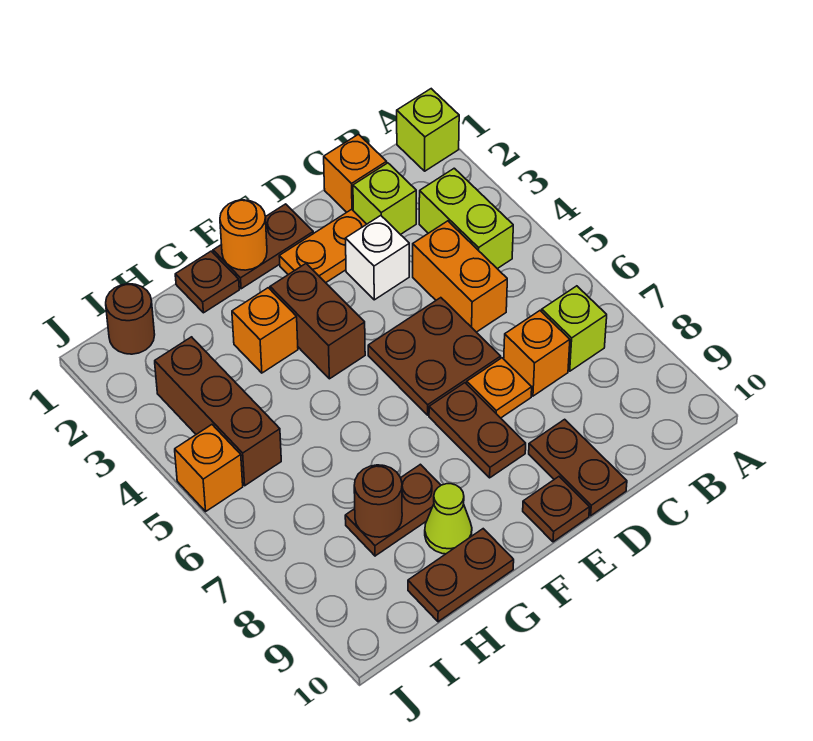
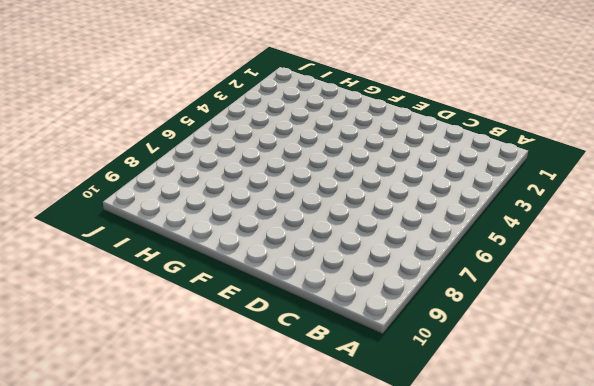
none -> lime brick A1 level 1
none -> lime brick B3:B4 level 1
none -> lime brick B7 level 1

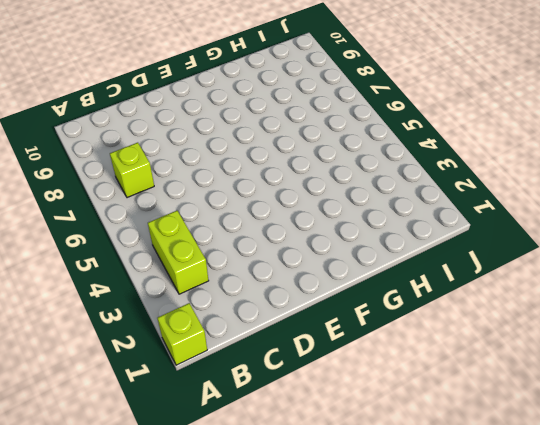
none -> orange brick C1 level 1
none -> lime brick C2 level 1
none -> orange brick C4:C5 level 1

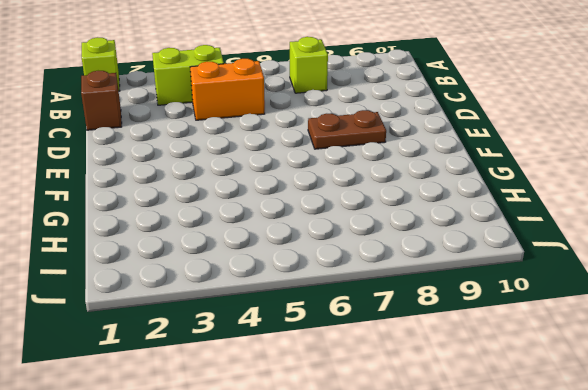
brown brick C1 level 1 -> orange brick C1 level 1
none -> lime brick C2 level 1
none -> orange brick C7 level 1
none -> orange plate D2:E2 level 1

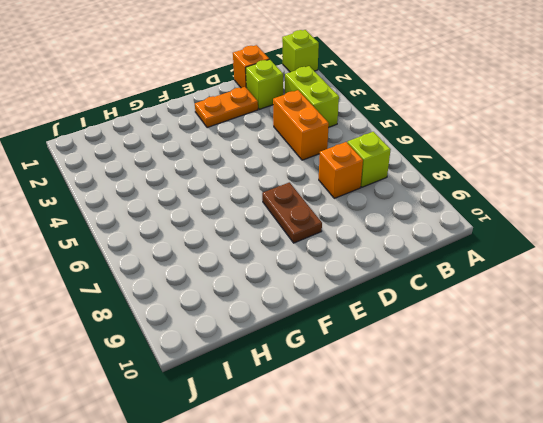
none -> white brick D3 level 1
none -> brown plate D5:E6 level 1
none -> orange plate D7 level 1

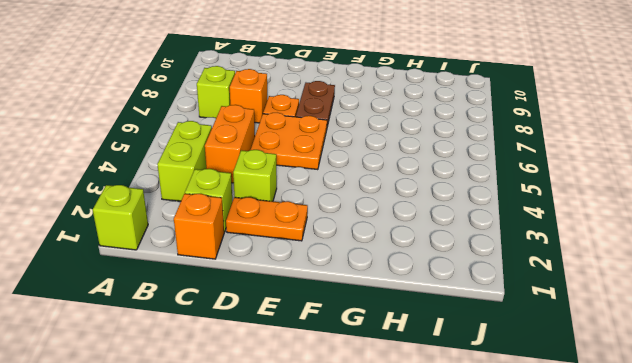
lime brick D3 level 1 -> white brick D3 level 1
orange plate D5:E6 level 1 -> brown plate D5:E6 level 1
none -> brown plate D9:D10 level 1
none -> brown plate E1:F1 level 1
none -> brown plate E10 level 1

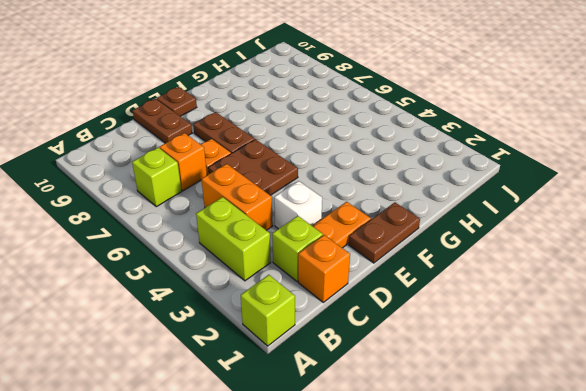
none -> brown brick F3:F4 level 1
none -> brown plate G1 level 1
none -> orange brick G3 level 1

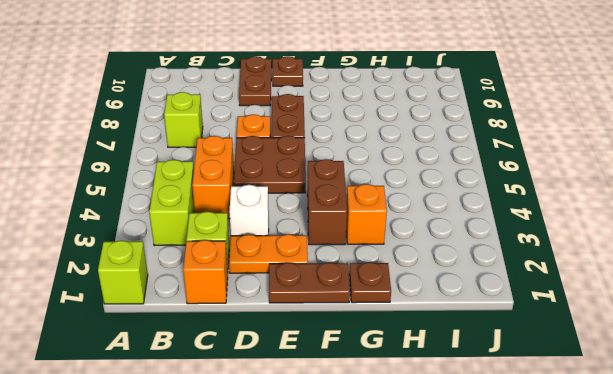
none -> orange brick C7 level 1
none -> brown plate G8:H8 level 1
none -> lime cone G9 level 1

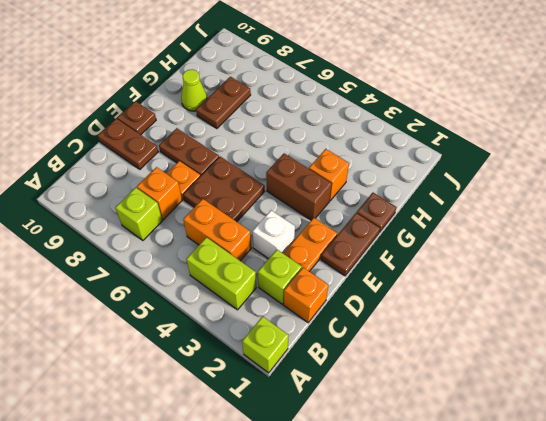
none -> brown plate G10:H10 level 1
none -> brown round brick I1 level 1
none -> brown brick I3:I5 level 1

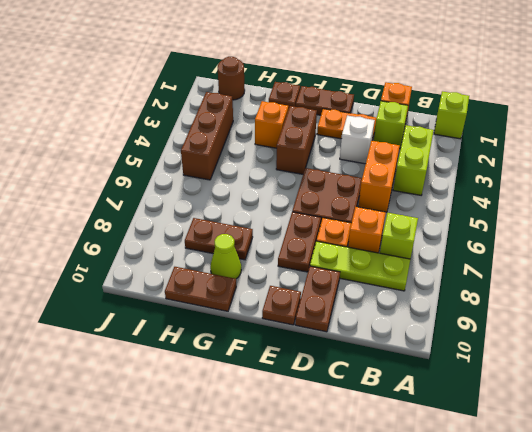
lime plate B8:D8 level 1 -> none
none -> orange brick J5 level 1
none -> orange round brick F1 level 2
none -> brown round brick H8 level 2

